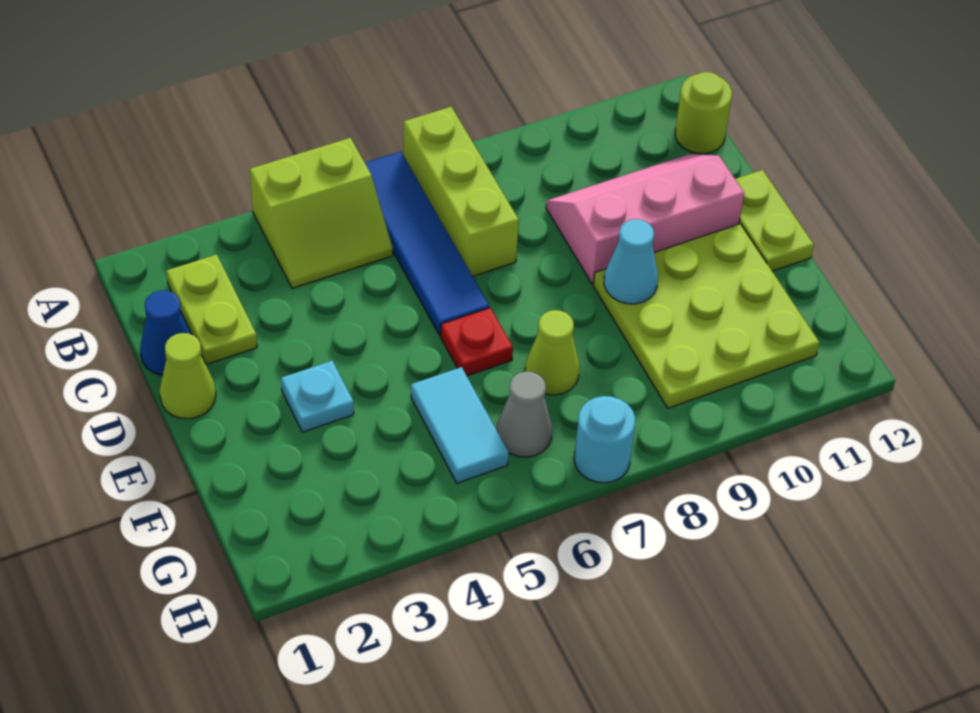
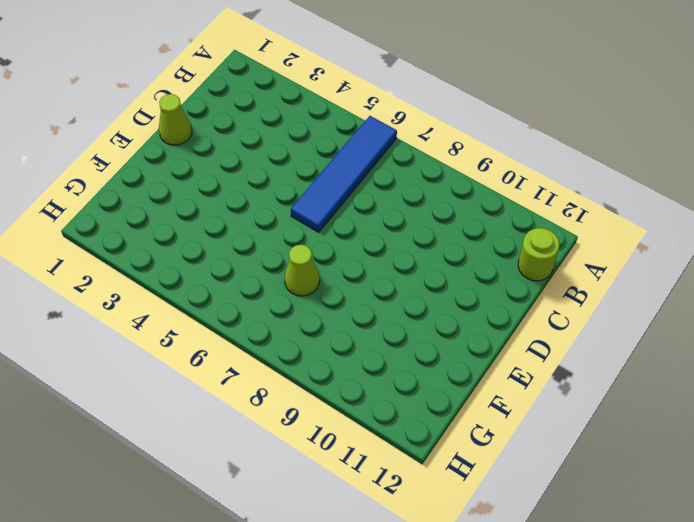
none -> lime slope A4:B5 level 1 top A
none -> lime brick A7:C7 level 1
none -> lime plate B2:C2 level 1

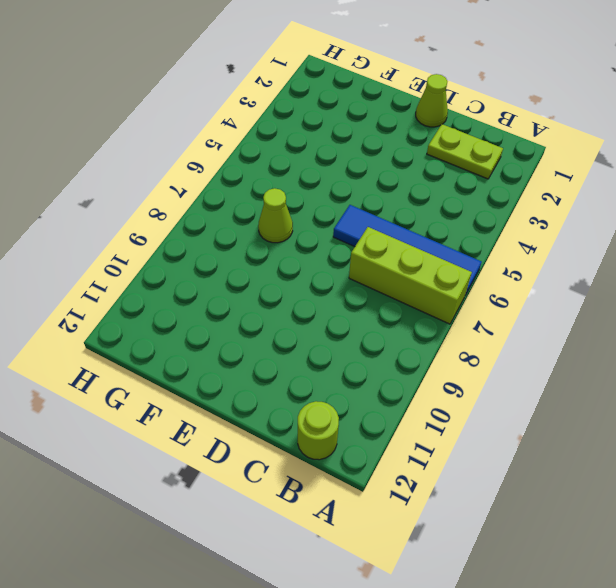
none -> lime slope A4:B5 level 1 top A
none -> blue cone C1 level 1
none -> pink slope C9:D11 level 1 top D

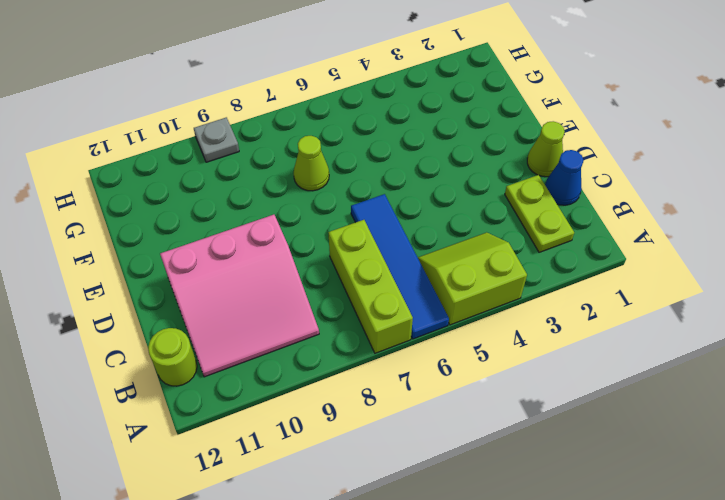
pink slope B9:D11 level 1 top D -> pink slope C9:D11 level 1 top D
grey plate H9 level 1 -> none
none -> lime plate D12:E12 level 1
none -> cyan plate E3 level 1
none -> red plate E6 level 1

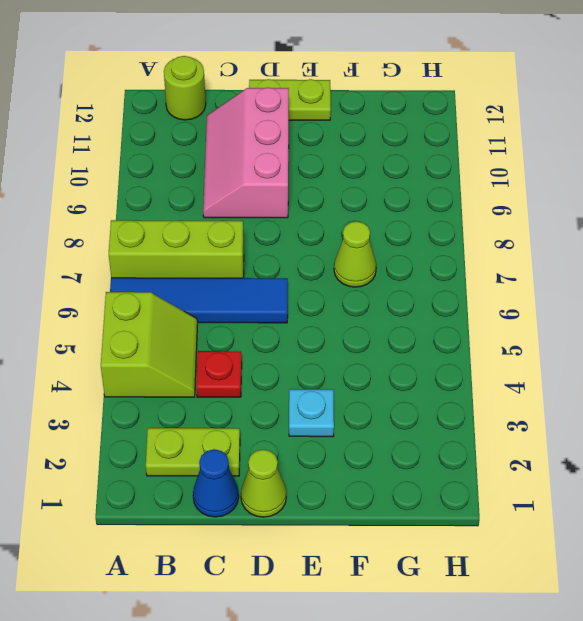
red plate C4 level 1 -> red plate E6 level 1
none -> lime plate E9:G11 level 1
none -> cyan tile F5:G5 level 1
none -> grey cone G6 level 1

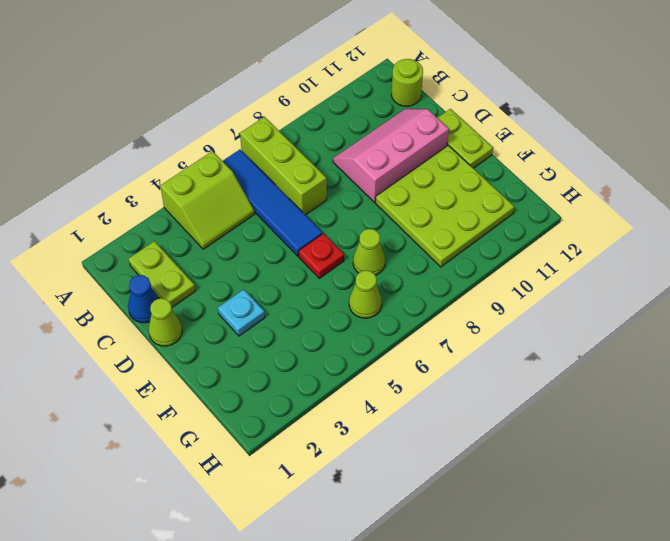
lime cone G6 level 1 -> grey cone G6 level 1
none -> cyan tile F5:G5 level 1
none -> cyan round brick H7 level 1
none -> cyan cone E9 level 2

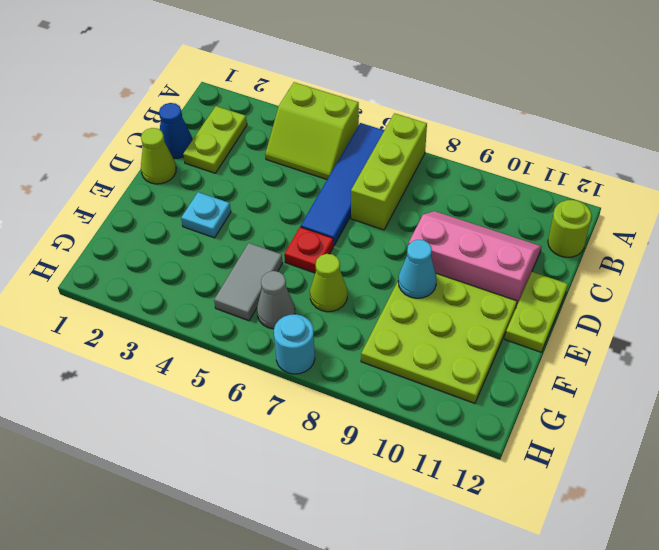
grey tile F5:G5 level 1 -> cyan tile F5:G5 level 1

